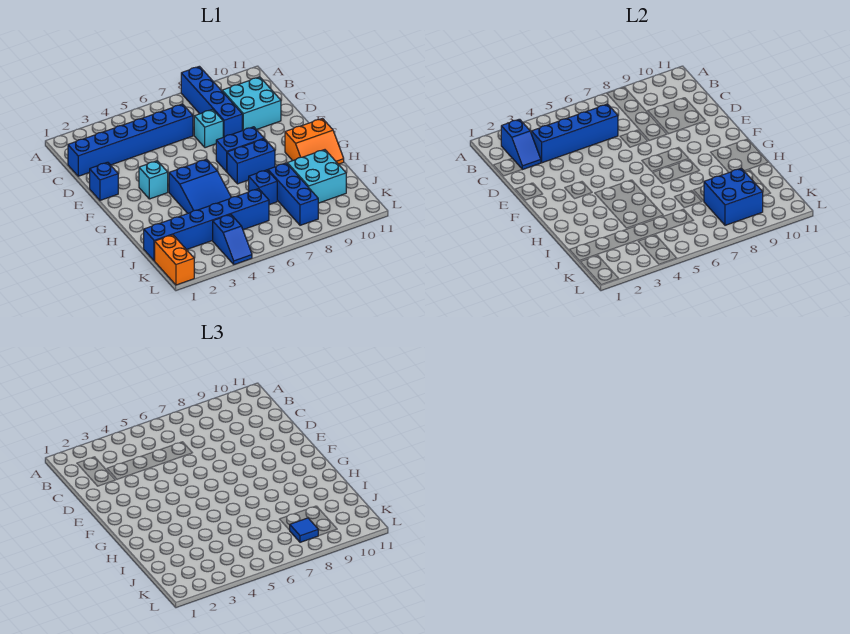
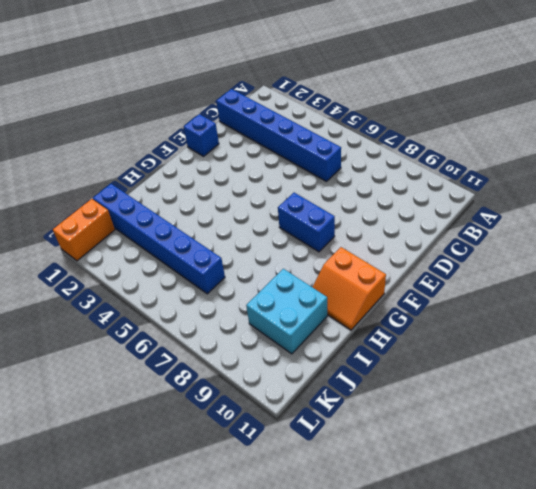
none -> blue brick A8:D8 level 1
none -> cyan brick C9:D10 level 1
none -> cyan brick D7 level 1

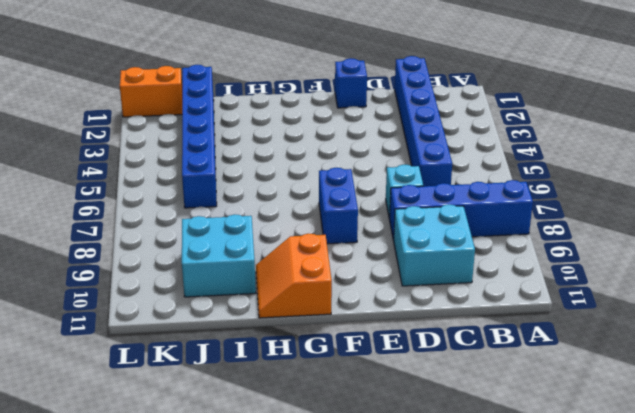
none -> cyan brick F3 level 1
none -> blue slope G4:I5 level 1 top G
none -> blue brick G7:G8 level 1

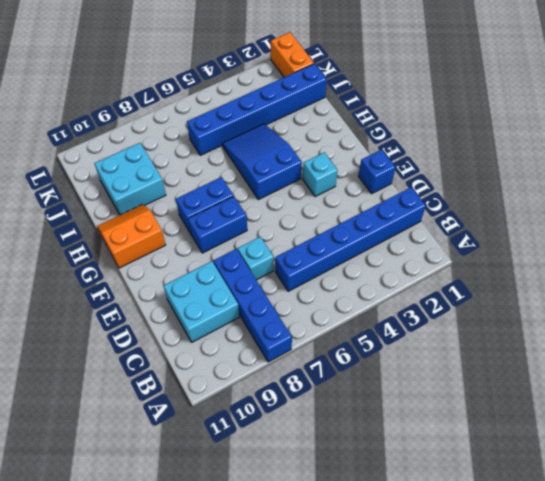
none -> blue brick I7 level 1
none -> blue brick I8:K8 level 1
none -> blue slope K4:L4 level 1 top K

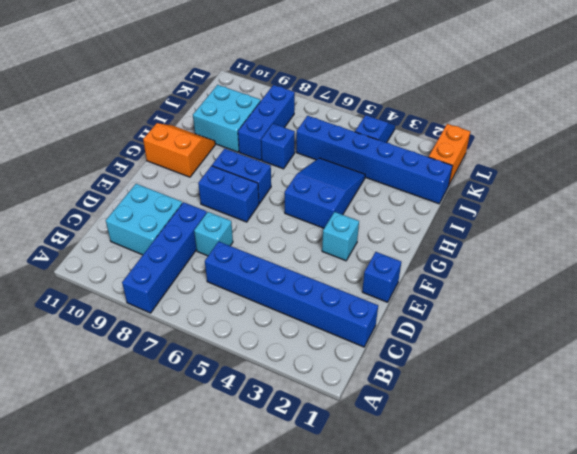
none -> blue slope B2:C2 level 2 top B
none -> blue brick C3:C6 level 2
none -> blue brick J8:K9 level 2

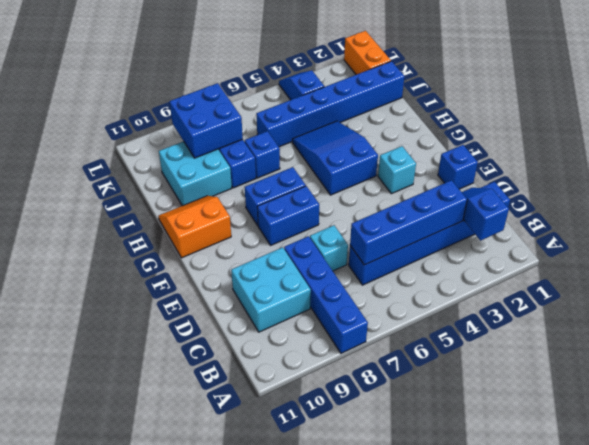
none -> blue tile K8 level 3

